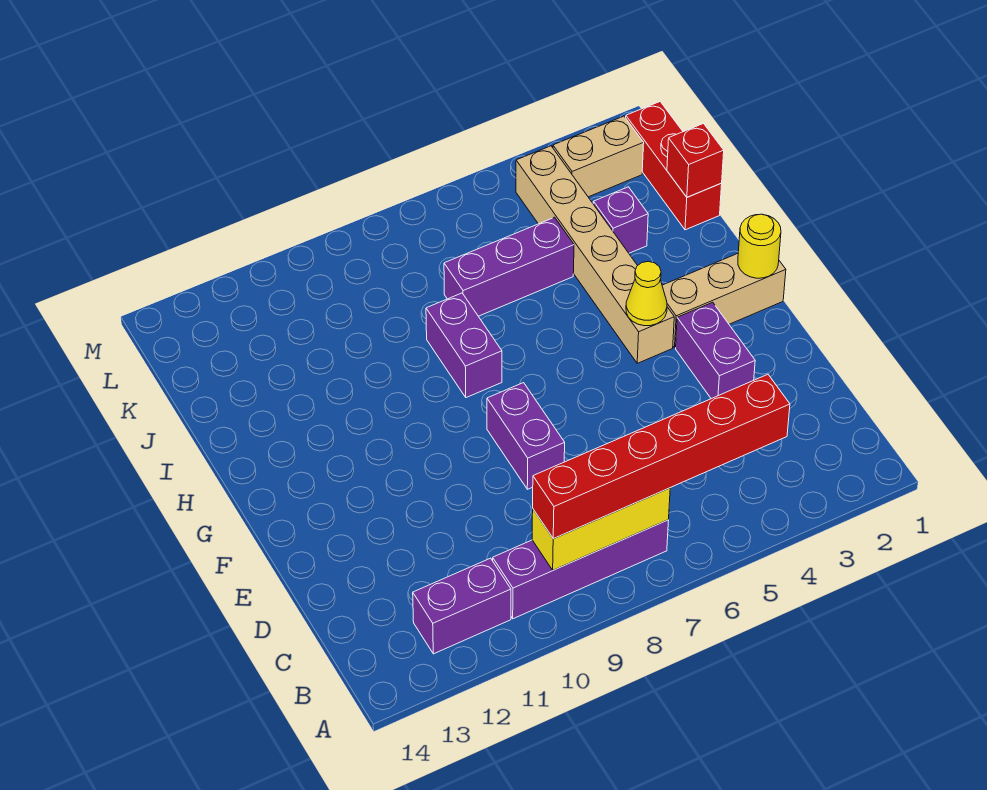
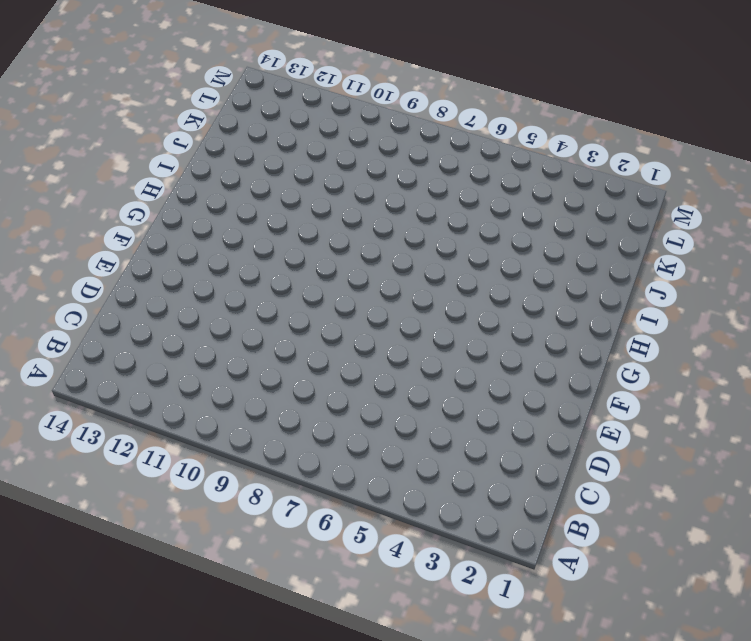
none -> purple brick B7:B10 level 1
none -> purple brick B11:B12 level 1
none -> purple brick E3:F3 level 1

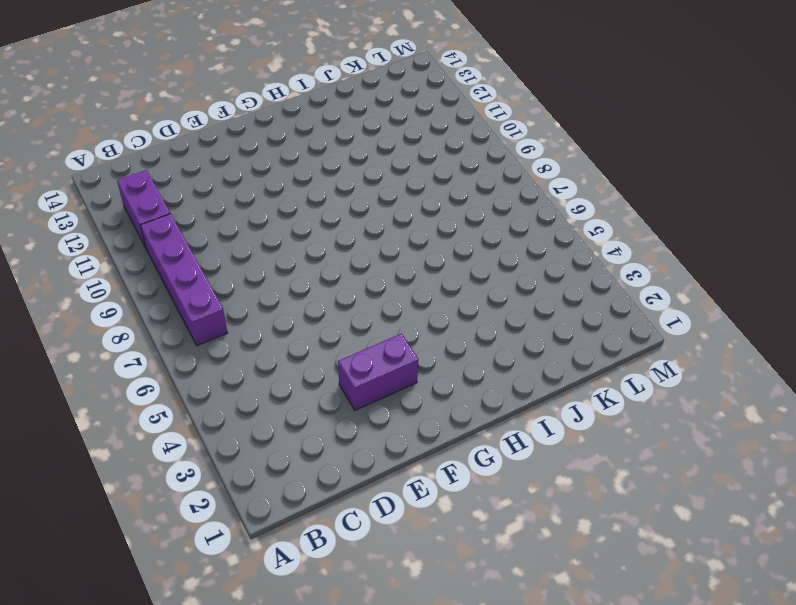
none -> purple brick E8:F8 level 1
none -> tan brick G1:G3 level 1
none -> tan brick G4:L4 level 1

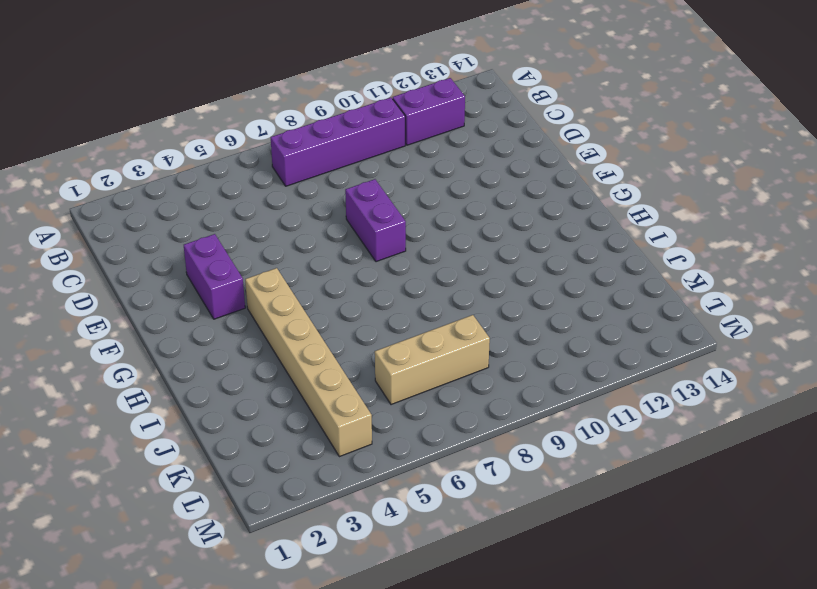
tan brick K6:K8 level 1 -> tan brick G1:G3 level 1
none -> purple brick H8:I8 level 1
none -> red brick J1:L1 level 1
none -> purple brick J3 level 1

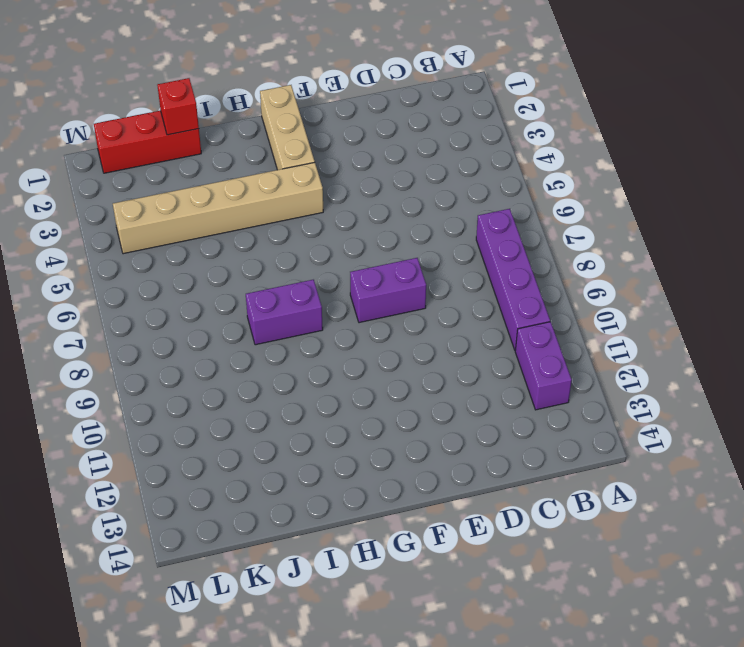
none -> purple brick E3:F3 level 1
none -> purple brick J3 level 1
none -> purple brick J5:J7 level 1

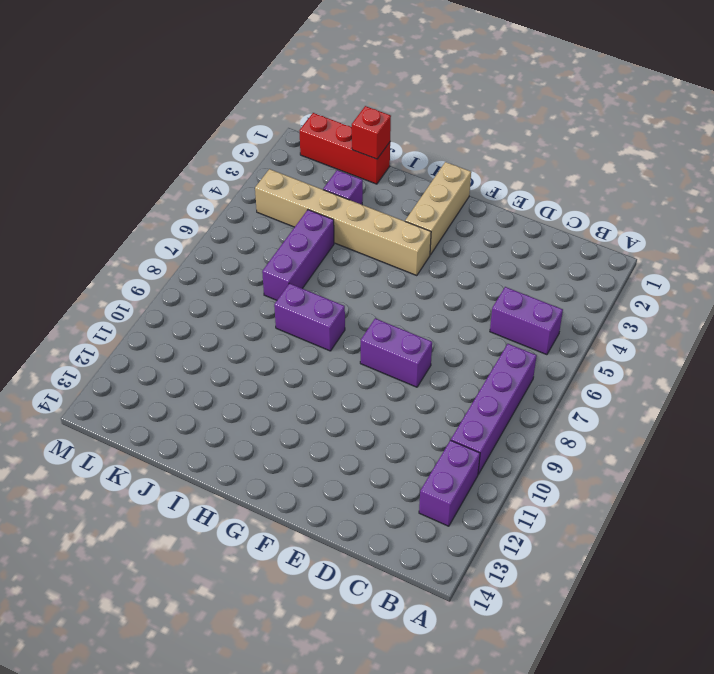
purple brick B5:C5 level 1 -> purple brick E3:F3 level 1
none -> tan brick L2:L3 level 1
none -> yellow brick B7:B9 level 2
none -> yellow round brick G1 level 2

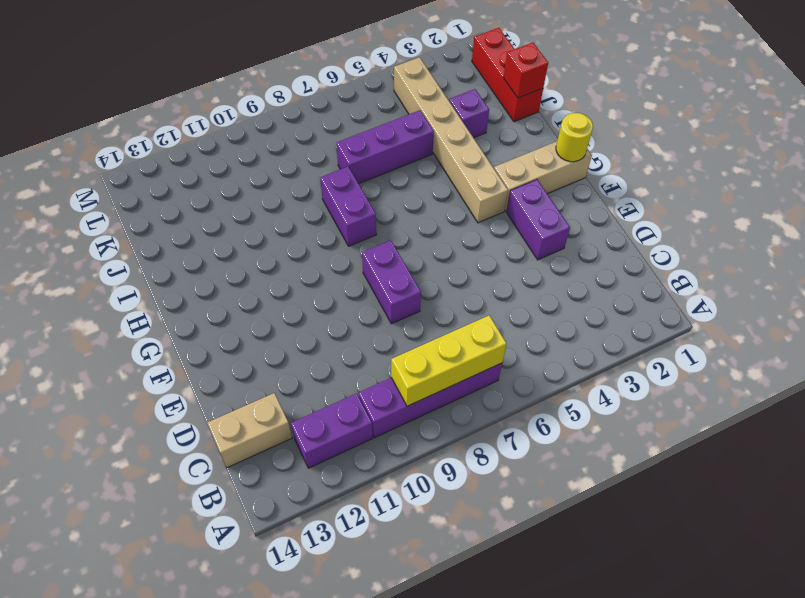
tan brick C13:C14 level 1 -> tan brick L2:L3 level 1
none -> yellow cone G4 level 2
none -> red brick B4:B9 level 3

